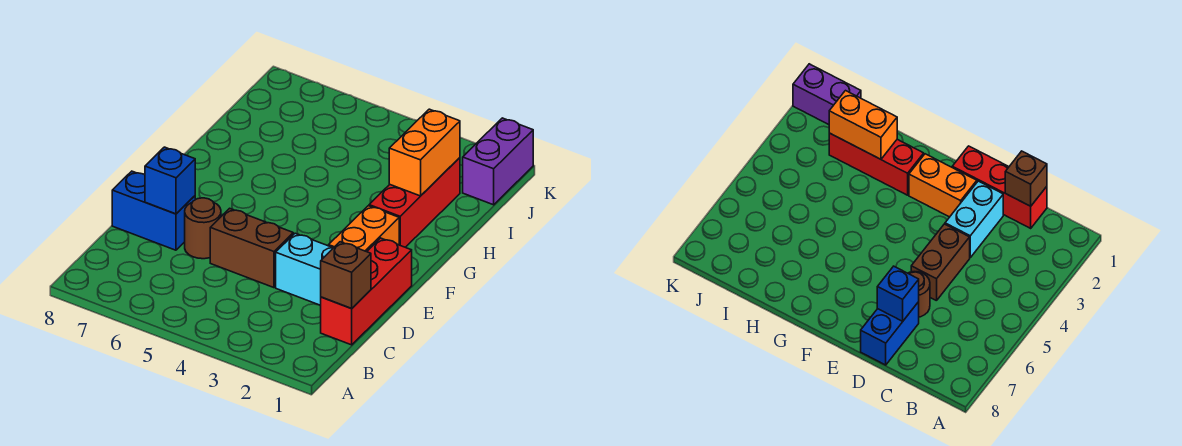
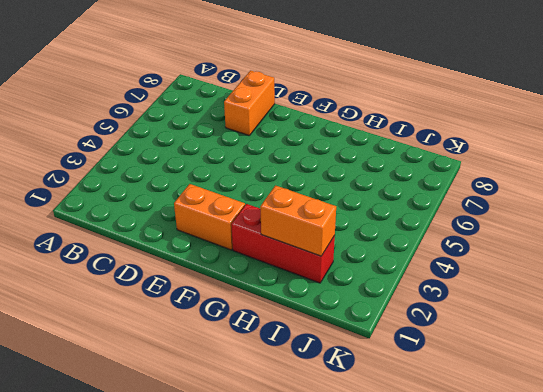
orange brick D7:D8 level 1 -> blue brick D7:D8 level 1
none -> red brick C1:E1 level 1
none -> cyan brick D2:D3 level 1

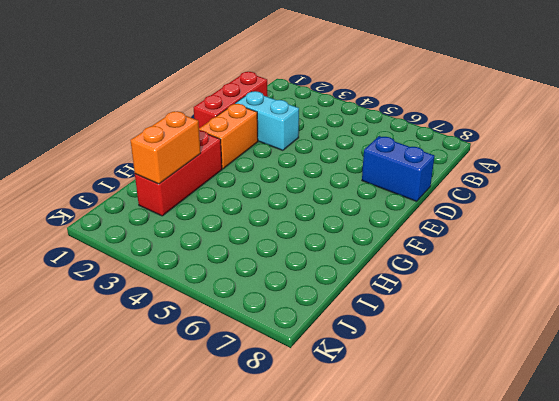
none -> brown brick D4:D5 level 1
none -> brown round brick D6 level 1

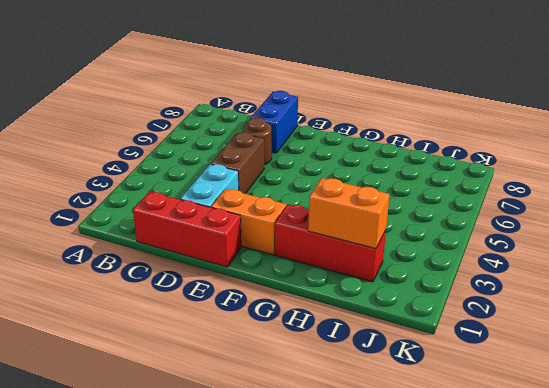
none -> purple brick J1:K1 level 1
none -> brown brick C1 level 2

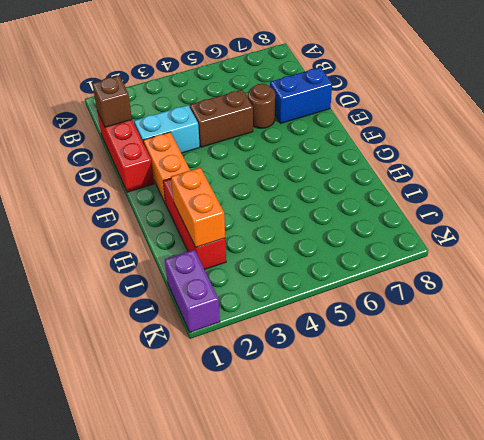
none -> blue brick D7 level 2

